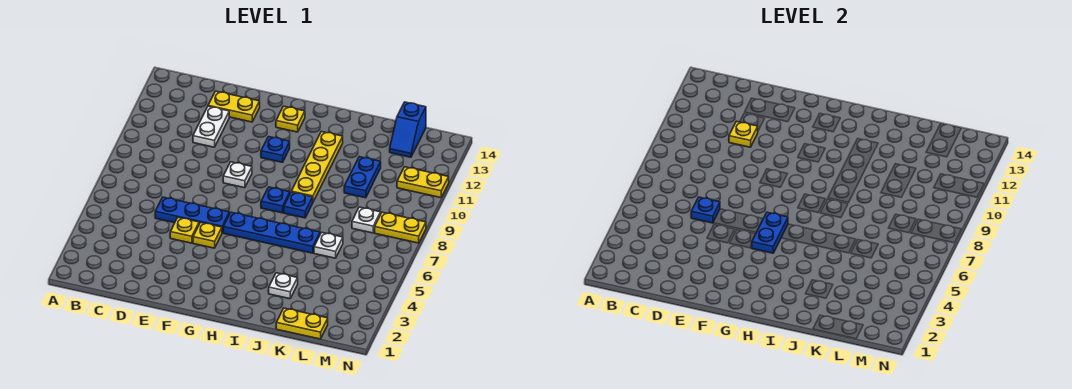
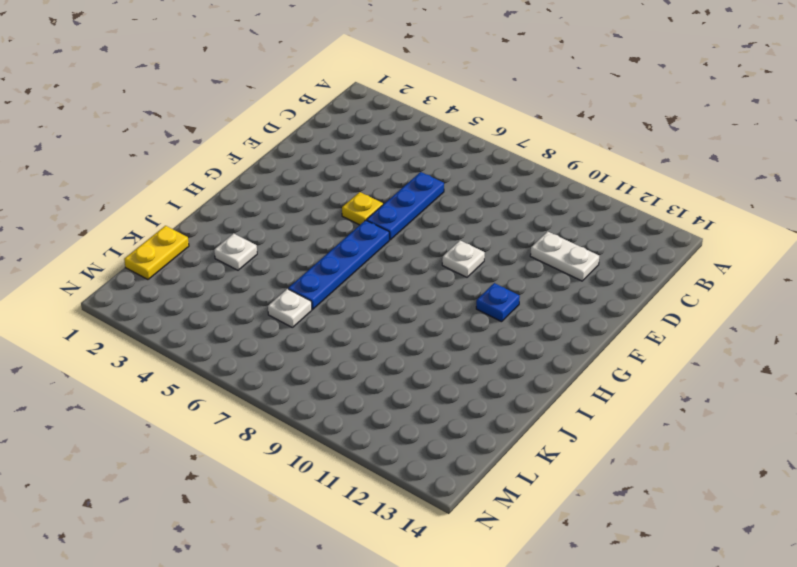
none -> yellow plate D13:E13 level 1
none -> yellow plate E5 level 1
none -> yellow plate G13 level 1

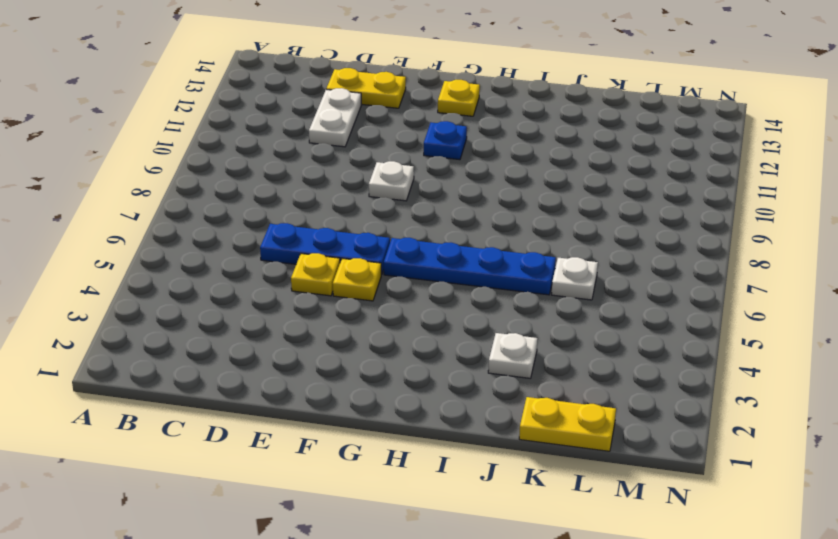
none -> blue plate H8 level 1
none -> blue plate I8 level 1
none -> yellow plate I9:I12 level 1

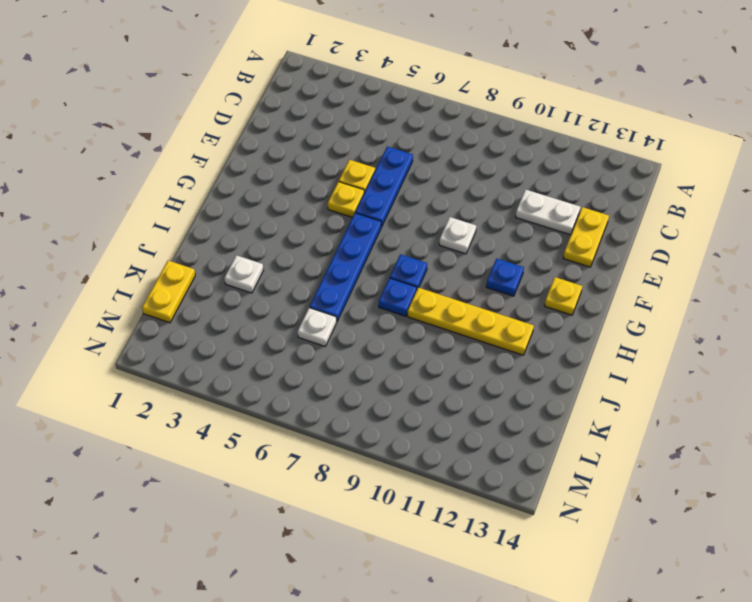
none -> blue plate K10:K11 level 1
none -> white plate L8 level 1
none -> blue slope L13:L14 level 1 top 14

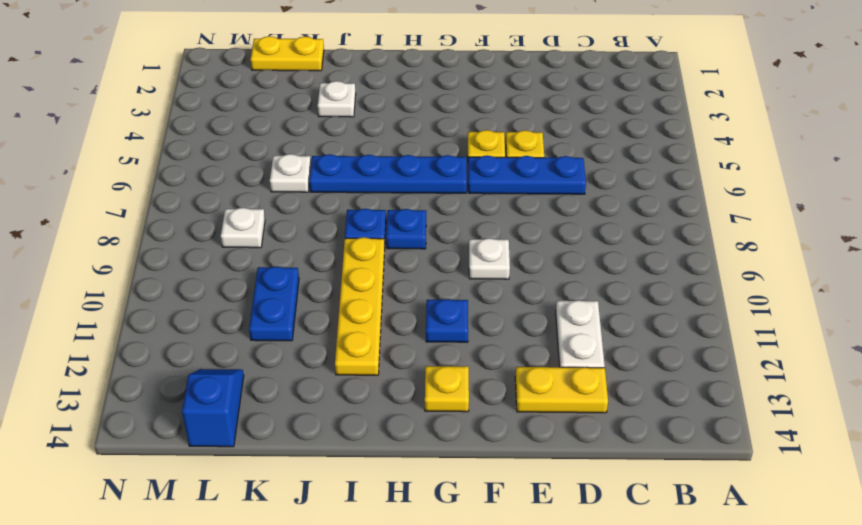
none -> yellow plate M8:N8 level 1
none -> yellow plate M11:N11 level 1
none -> blue plate D6 level 2

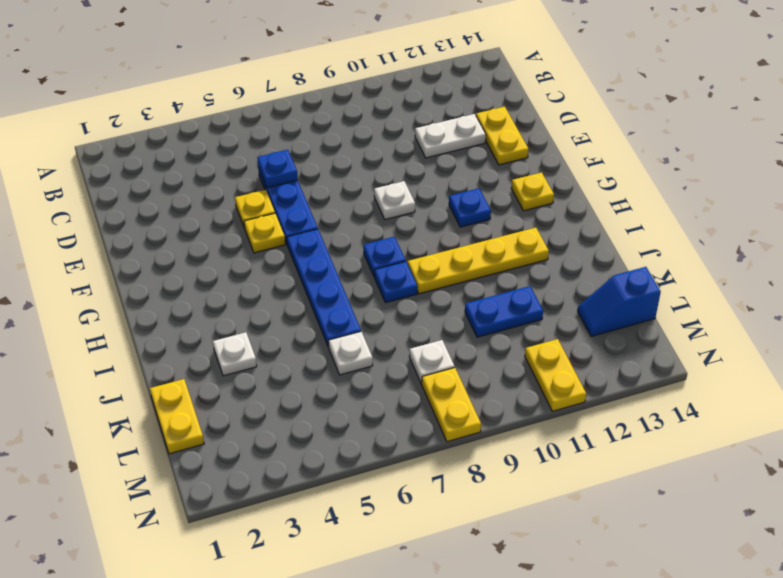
none -> yellow plate D11 level 2
none -> blue plate G5:G6 level 2

